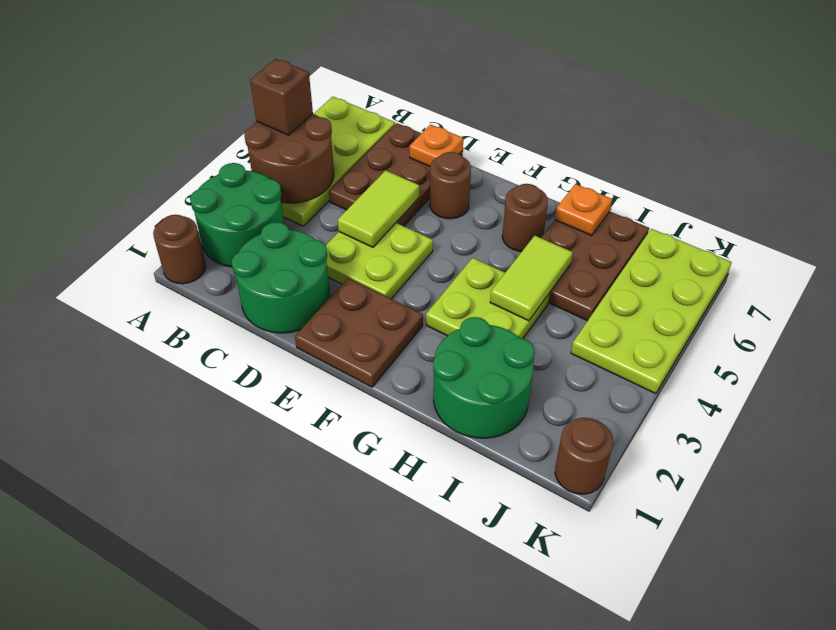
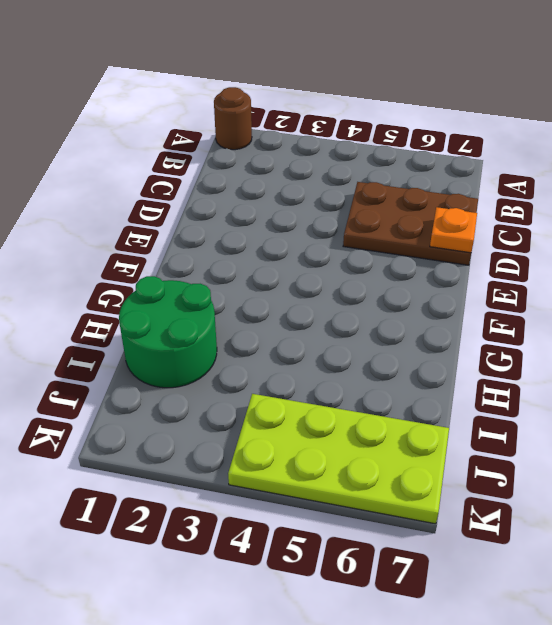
none -> green round brick A2:B3 level 1
none -> lime plate A4:B7 level 1
none -> green round brick C1:D2 level 1

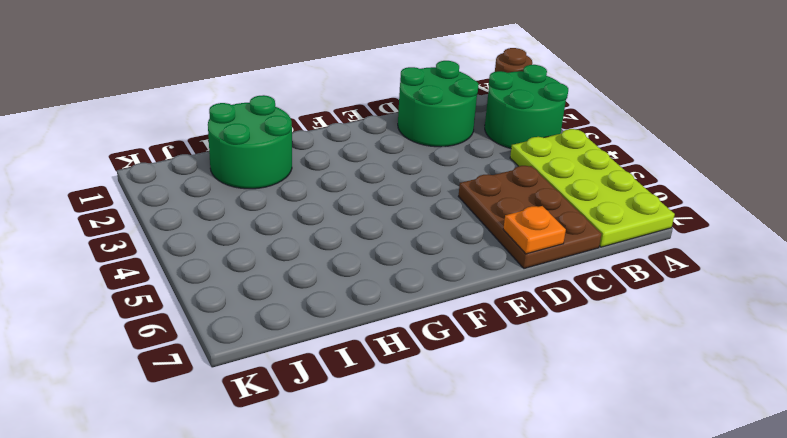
none -> lime plate D3:E4 level 1
none -> brown plate E1:F2 level 1
none -> brown round brick E6 level 1

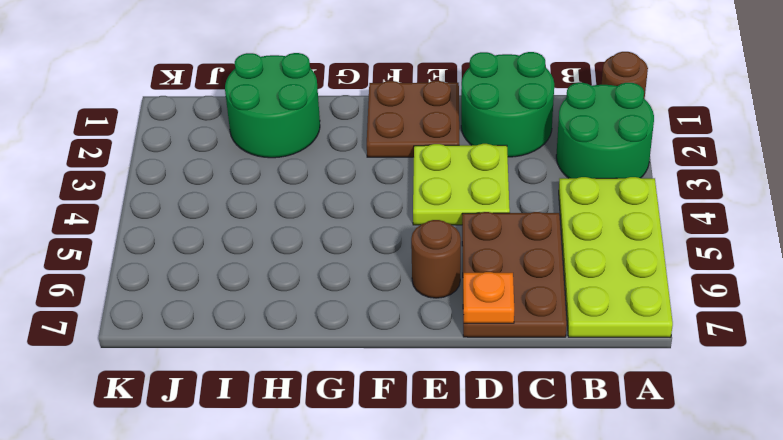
none -> lime plate G3:H4 level 1
none -> brown round brick G6 level 1
none -> brown plate H5:I7 level 1

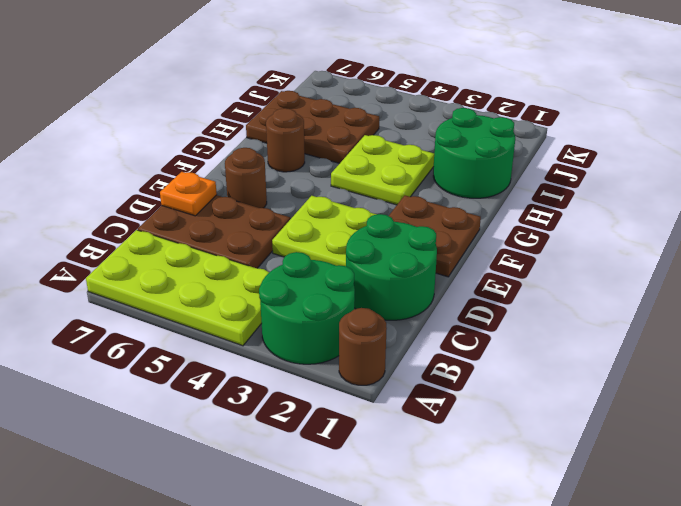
none -> lime plate J4:K7 level 1
none -> brown round brick K1 level 1
none -> brown round brick A4:B5 level 2

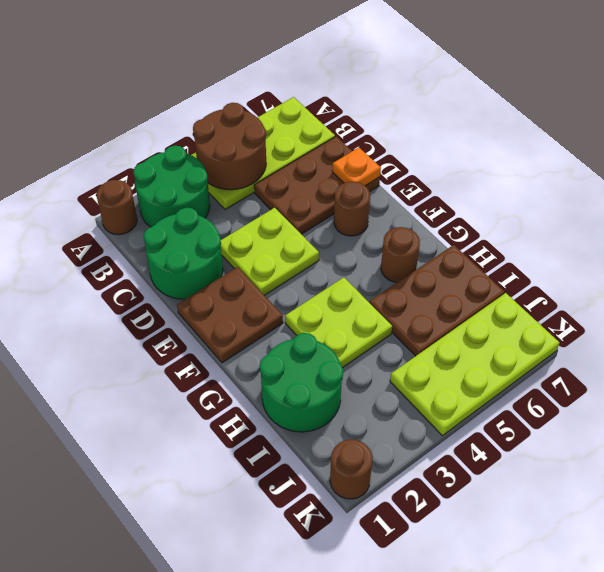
none -> lime tile D4:D5 level 2
none -> lime tile H4:H5 level 2
none -> orange plate H7 level 2

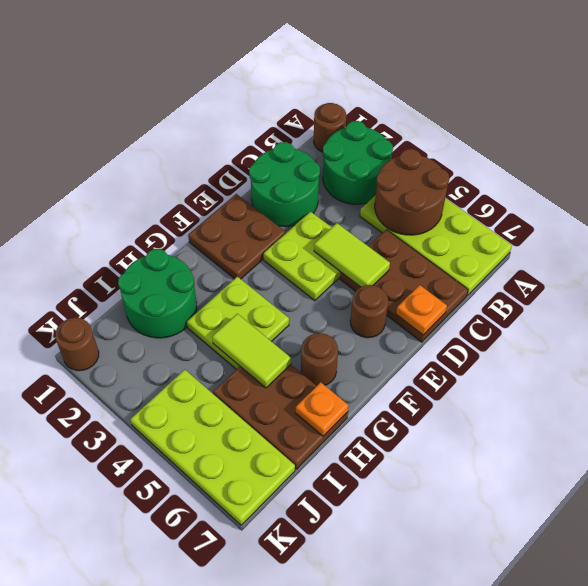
none -> brown brick A5 level 3

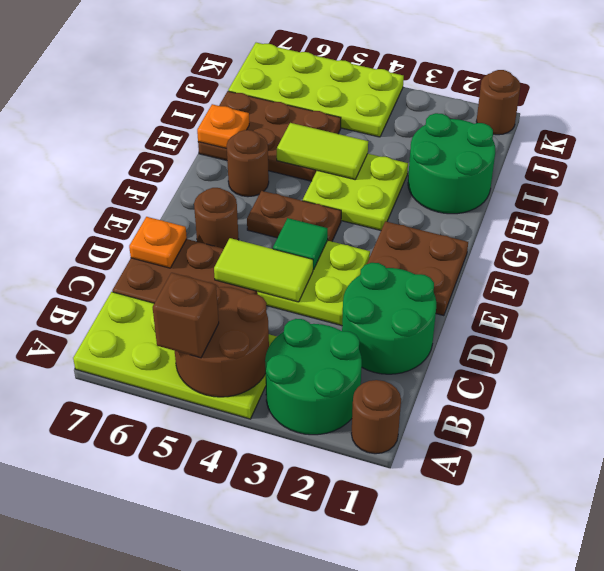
green tile E4 level 2 -> none
brown plate F4:F5 level 1 -> none

